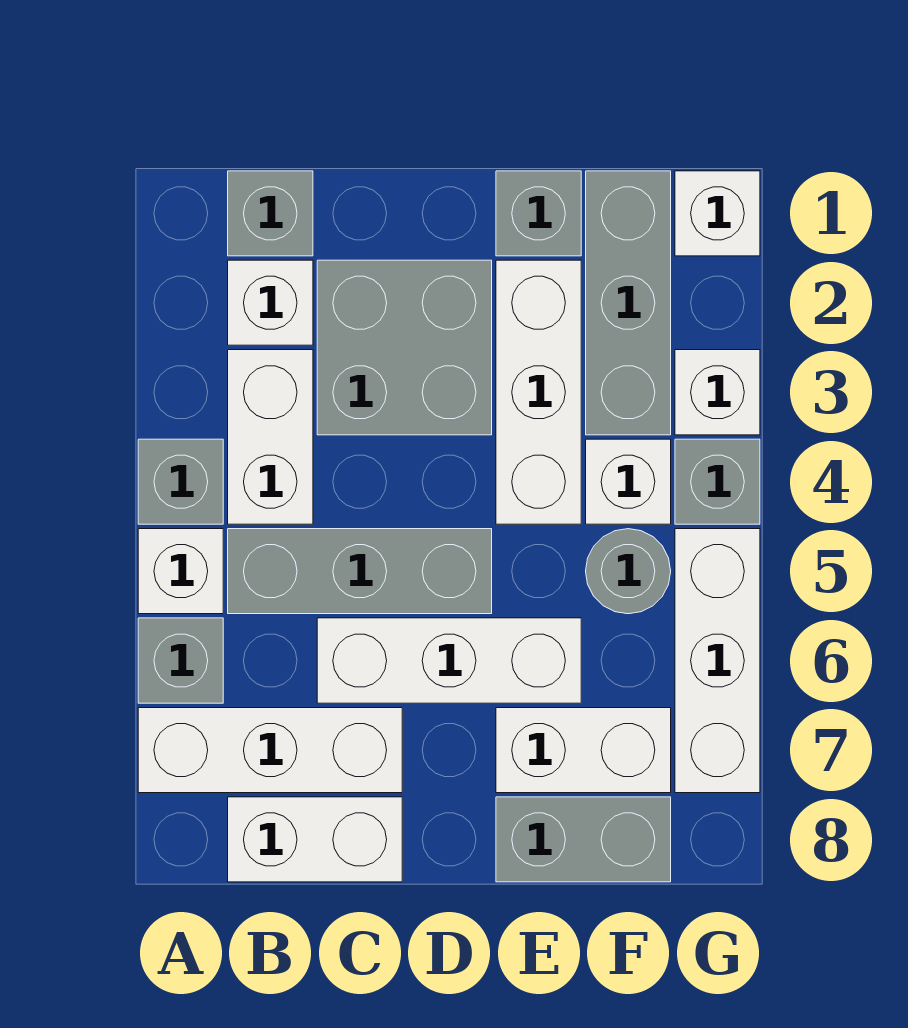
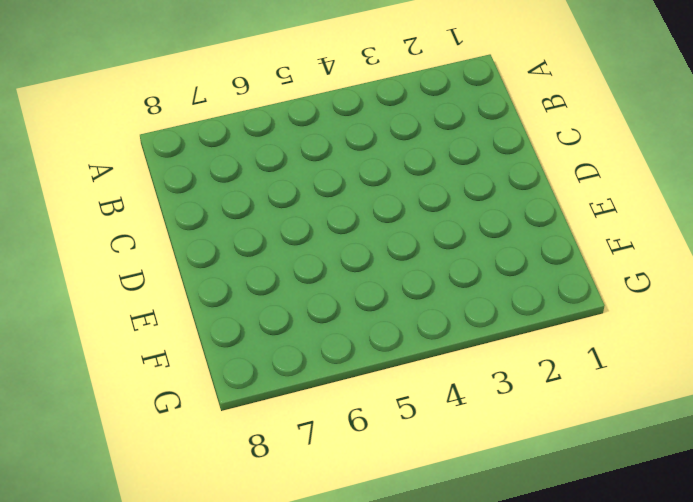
none -> grey brick A4 level 1
none -> white brick A5 level 1
none -> grey brick A6 level 1

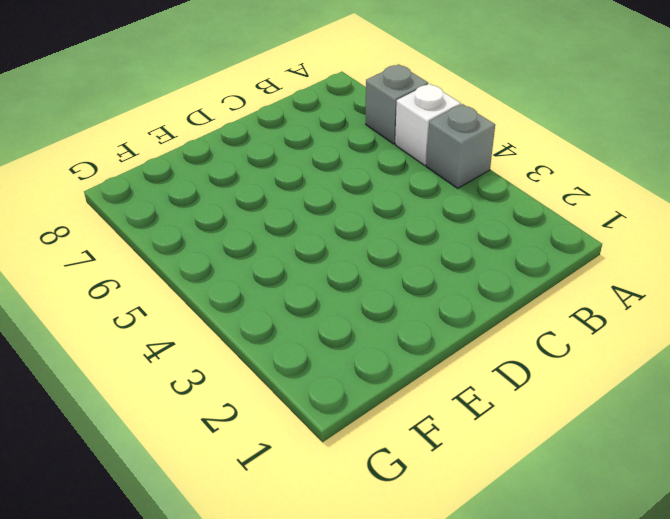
none -> white brick A7:C7 level 1
none -> grey brick B1 level 1
none -> white brick B2 level 1

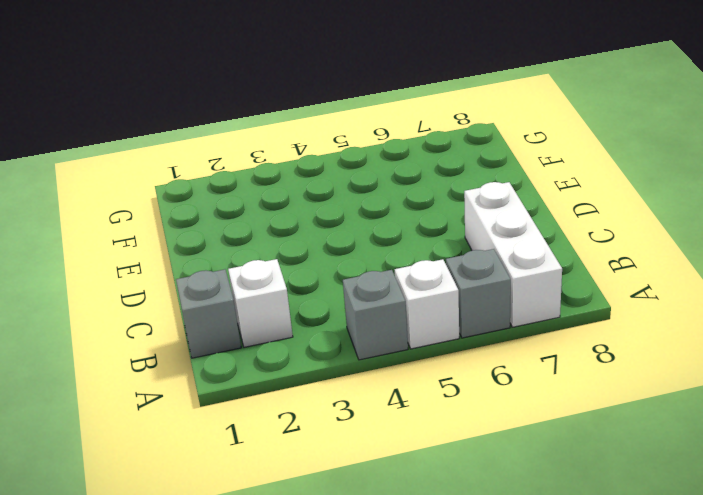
none -> white brick B3:B4 level 1
none -> grey brick B5:D5 level 1
none -> white brick B8:C8 level 1

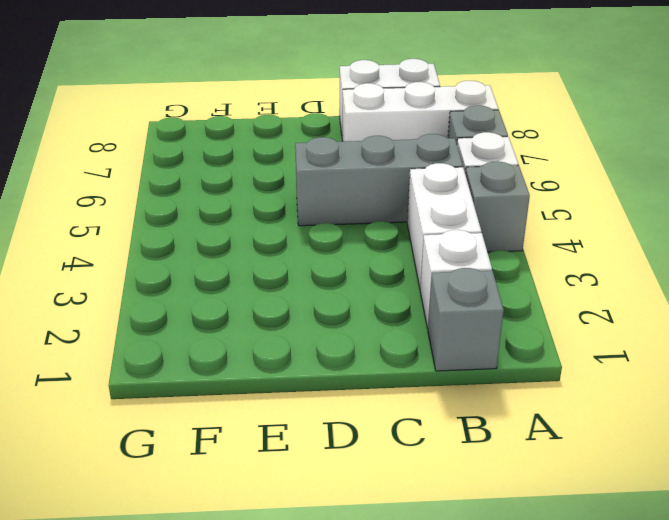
none -> grey brick C2:D3 level 1
none -> white brick C6:E6 level 1
none -> grey brick E1 level 1

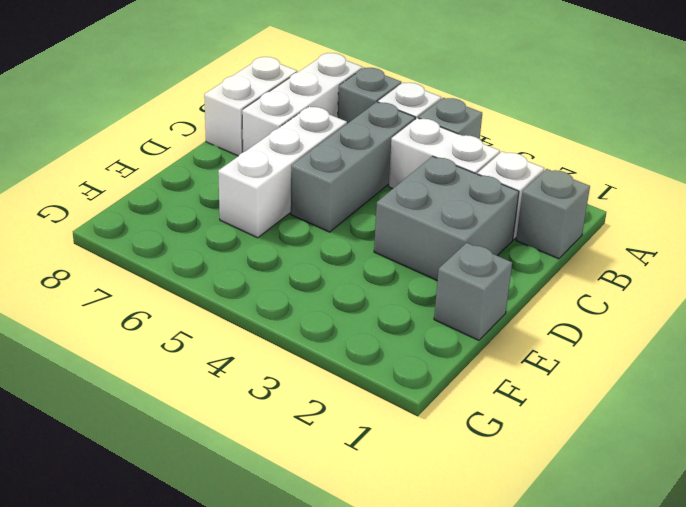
none -> white brick E2:E4 level 1
none -> white brick E7:F7 level 1
none -> grey brick E8:F8 level 1

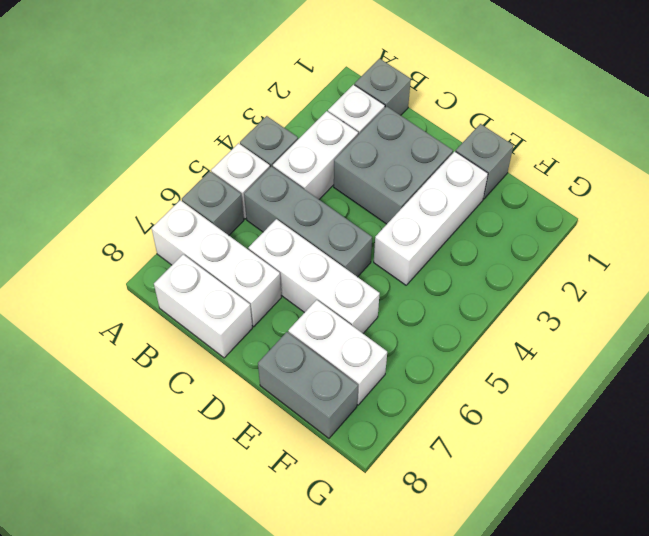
none -> grey brick F1:F3 level 1
none -> white brick F4 level 1
none -> grey round brick F5 level 1

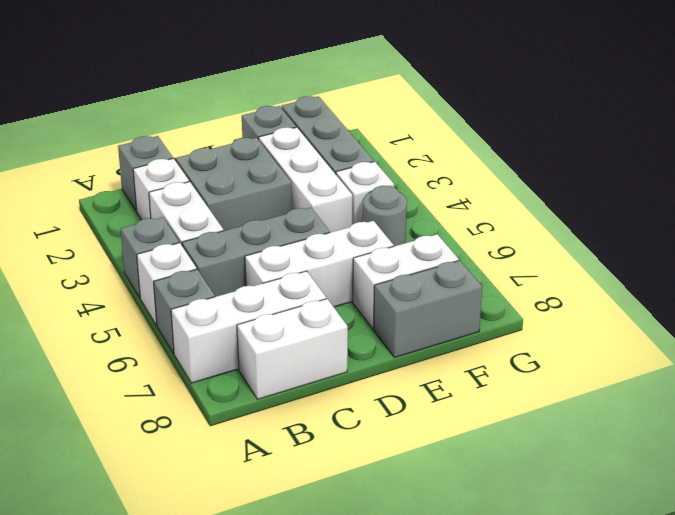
none -> white brick G1 level 1
none -> white brick G3 level 1
none -> grey brick G4 level 1

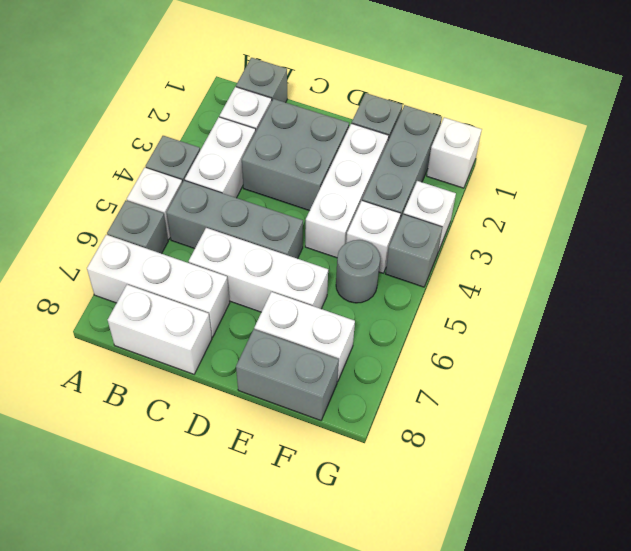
none -> white brick G5:G7 level 1

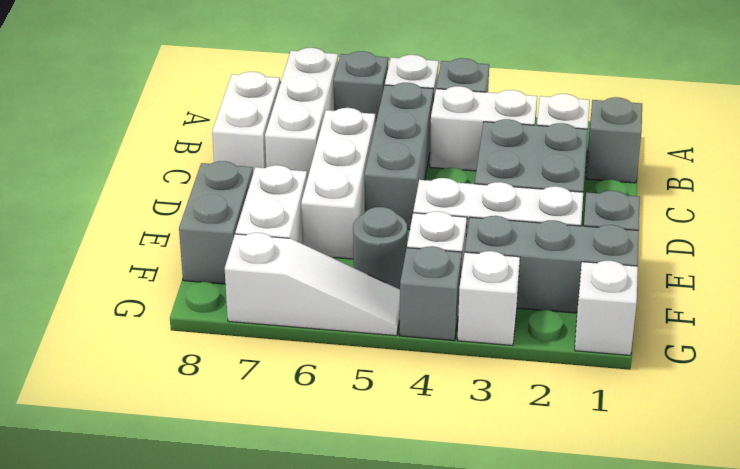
white slope G5:G7 level 1 top 7 -> white brick G5:G7 level 1

